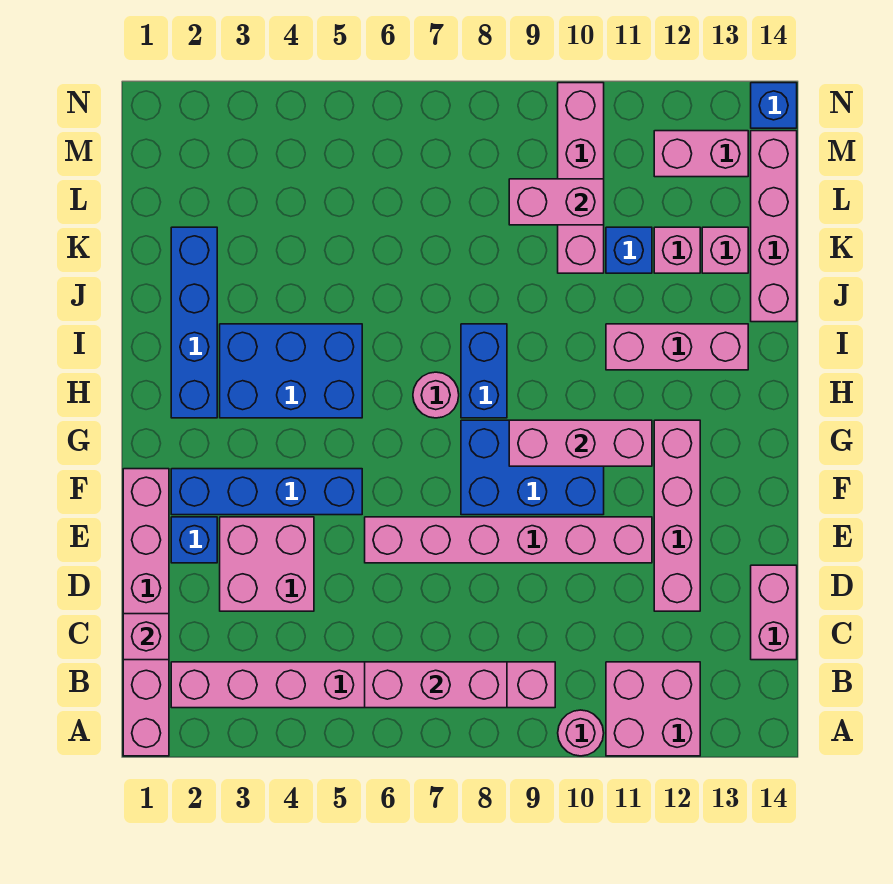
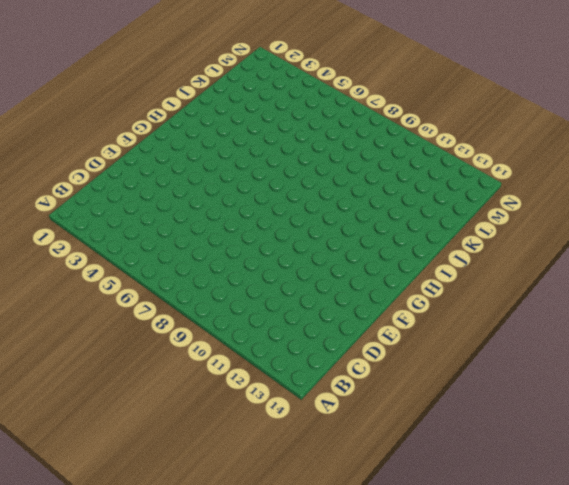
none -> pink brick A1:F1 level 1
none -> pink round brick A10 level 1
none -> pink brick A11:B12 level 1

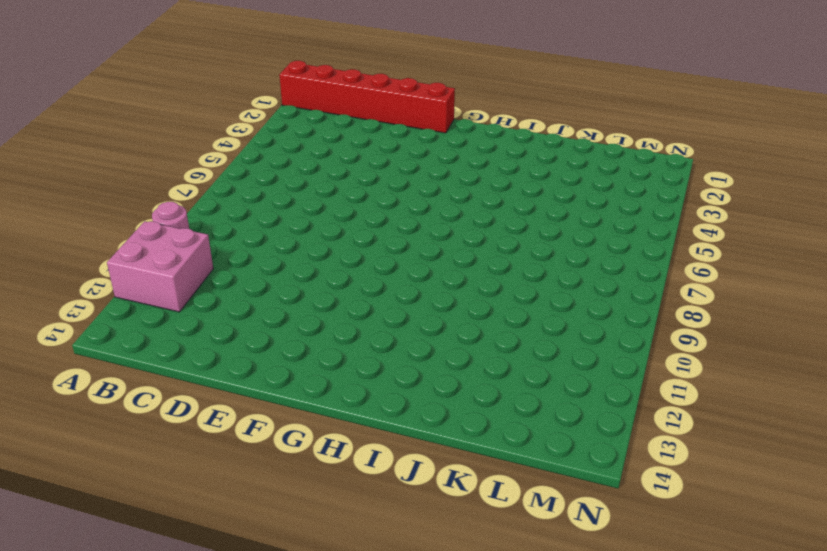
red brick A1:F1 level 1 -> pink brick A1:F1 level 1
none -> pink brick B2:B9 level 1
none -> pink brick C14:D14 level 1
none -> pink brick D3:E4 level 1

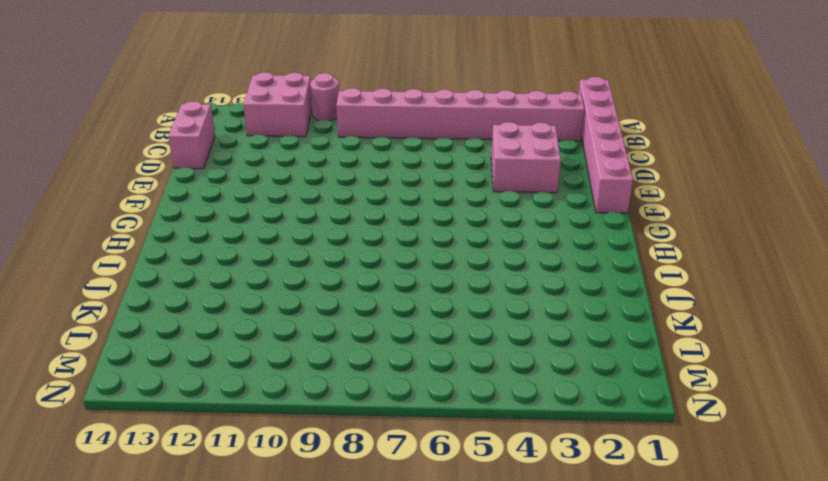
none -> pink brick D12:G12 level 1
none -> blue brick E2 level 1
none -> pink brick E6:E11 level 1

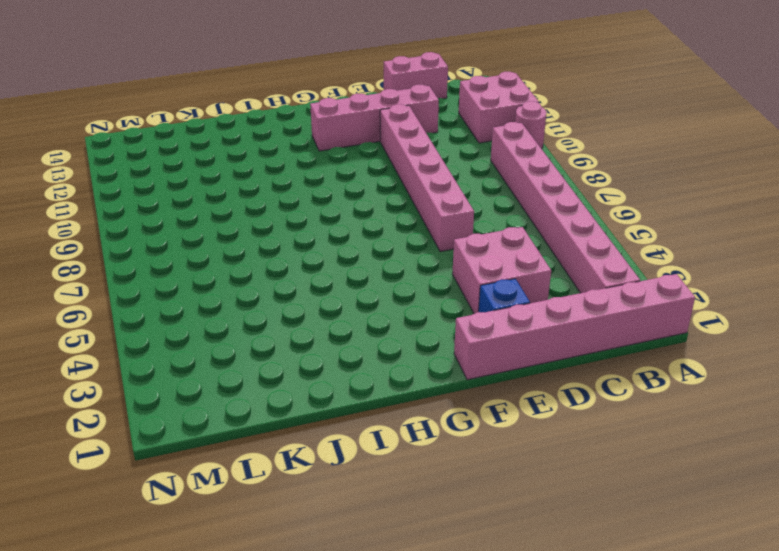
none -> blue brick F2:F5 level 1
none -> blue brick F8:G10 level 1
none -> blue brick H2:K2 level 1

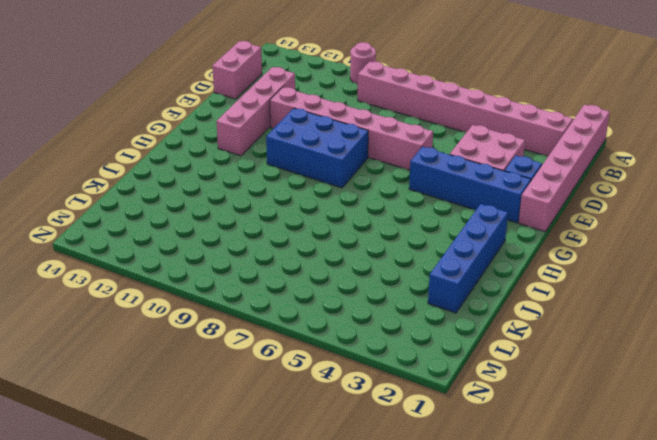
none -> pink brick A11:B12 level 1
none -> blue brick H3:I5 level 1
none -> pink round brick H7 level 1

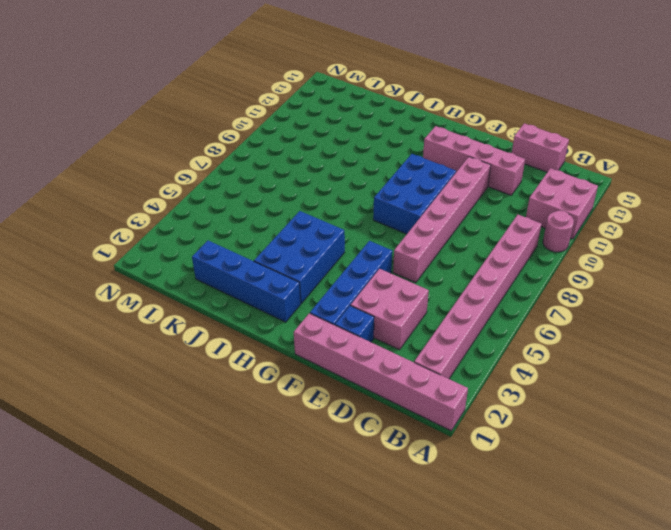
none -> pink round brick H7 level 1
none -> blue brick H8:I8 level 1
none -> pink brick I11:I13 level 1

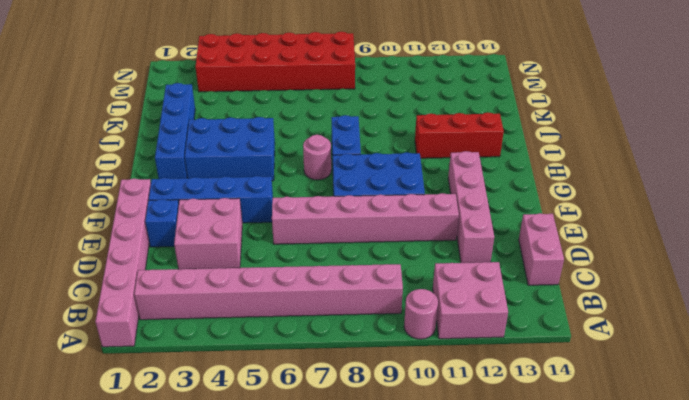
red brick I11:I13 level 1 -> pink brick I11:I13 level 1
red brick M3:N8 level 1 -> none
none -> pink brick J14:M14 level 1
none -> pink brick K10:N10 level 1
none -> blue brick K11 level 1

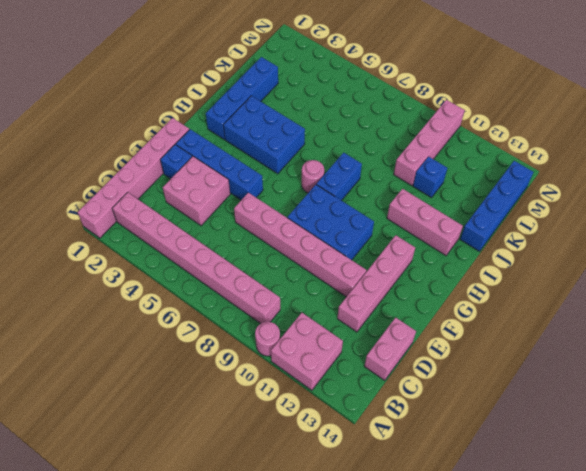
blue brick J14:M14 level 1 -> pink brick J14:M14 level 1
none -> pink brick K12 level 1
none -> pink brick K13 level 1
none -> pink brick M12:M13 level 1

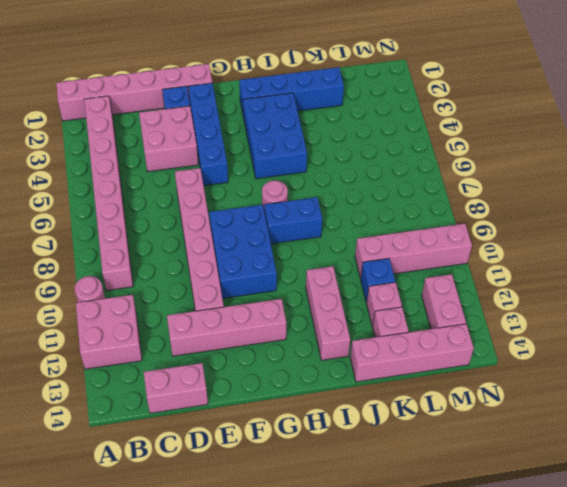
none -> blue brick N14 level 1
none -> pink brick B6:B8 level 2
none -> pink brick C1 level 2

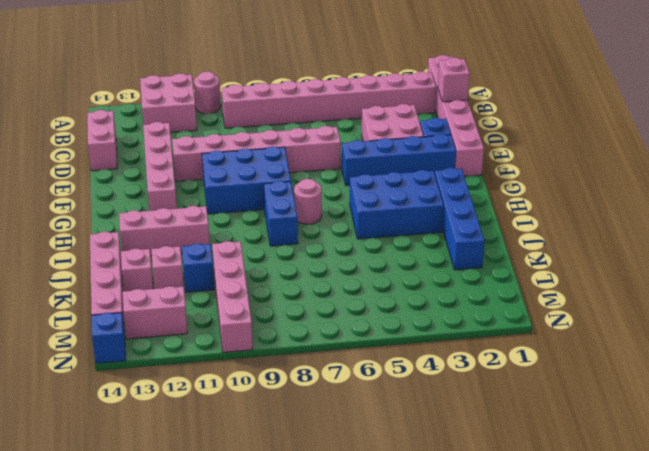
none -> pink brick B6:B8 level 2
none -> pink brick G9:G11 level 2
none -> pink brick L9:L10 level 2

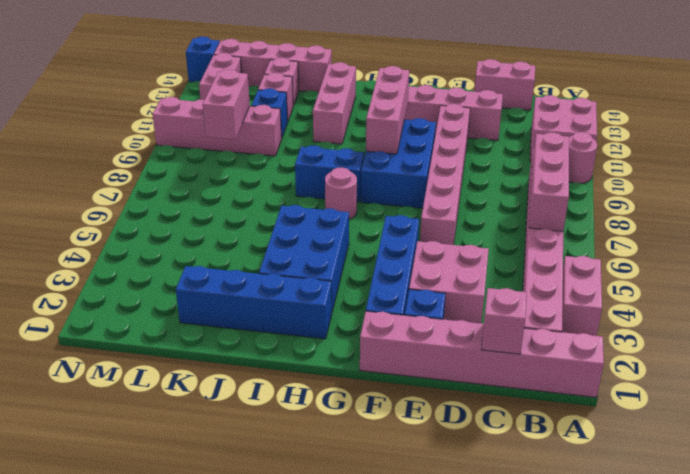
pink brick A3:A4 level 1 -> none

